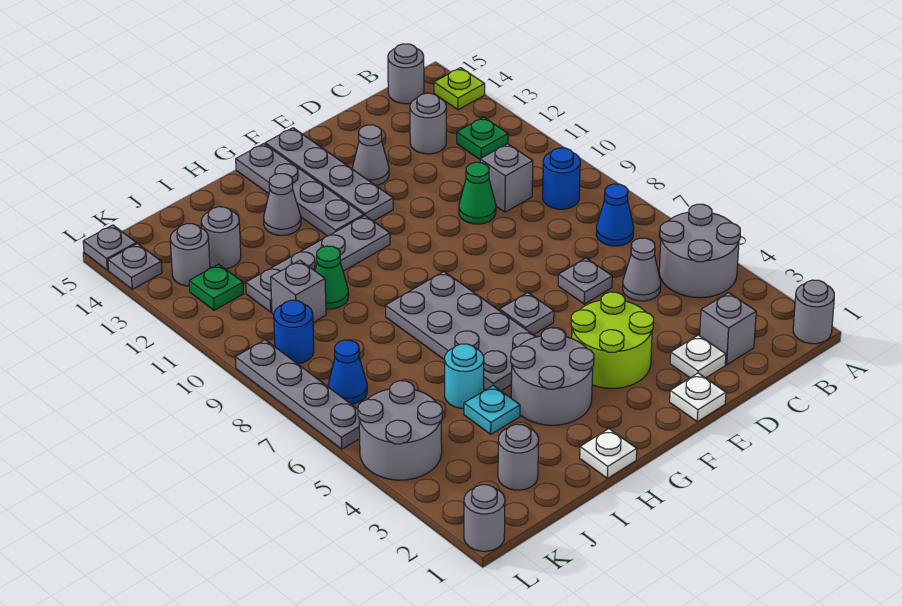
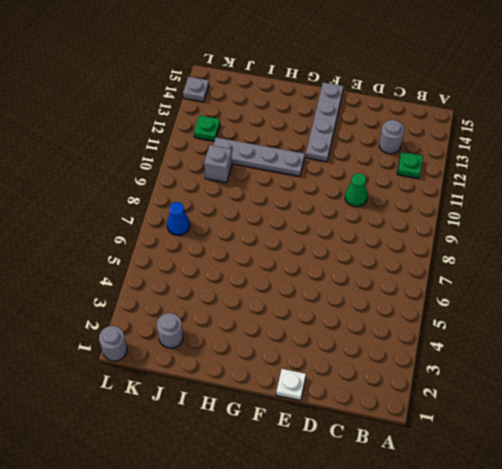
none -> grey round brick A1 level 1
none -> grey round brick A4:B5 level 1
none -> lime plate A14 level 1
none -> blue cone B7 level 1

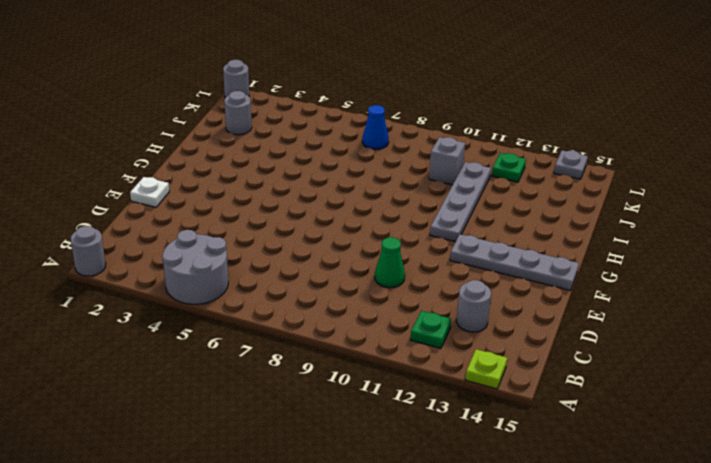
none -> blue cone B7 level 1
none -> blue round brick B9 level 1
none -> grey round brick B15 level 1
none -> grey brick C2 level 1

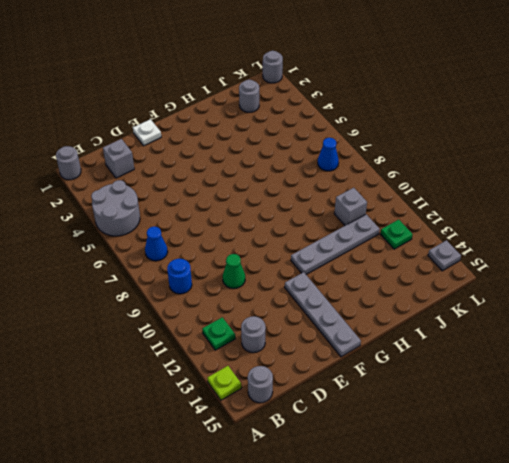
none -> grey cone C5 level 1
none -> grey brick C10 level 1
none -> white plate D2 level 1
none -> grey plate D6 level 1

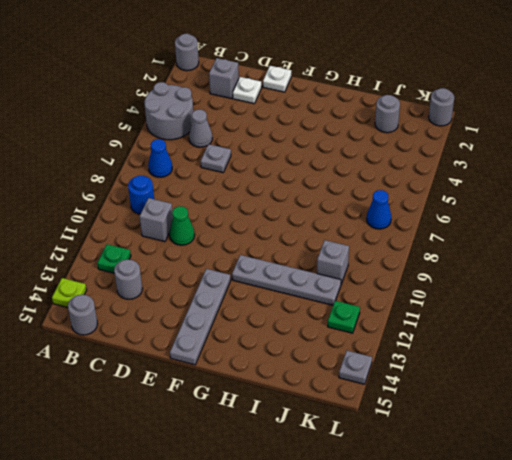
none -> lime round brick E3:F4 level 1
none -> grey cone E13 level 1
none -> grey plate F6 level 1
none -> grey round brick G3:H4 level 1

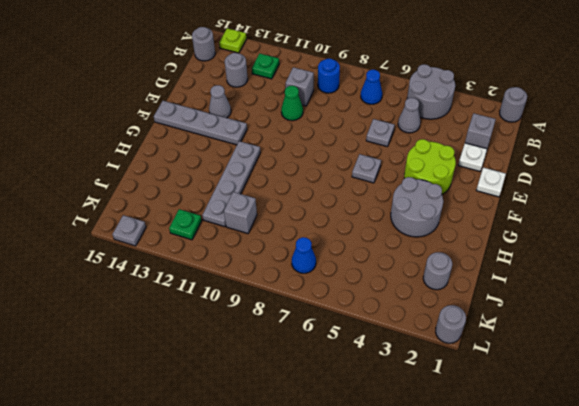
none -> grey plate G5:H8 level 1
none -> grey plate G12:G15 level 1
none -> white plate H1 level 1
none -> grey cone H13 level 1

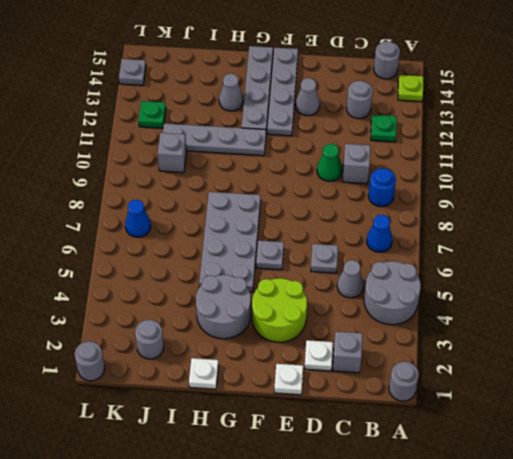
none -> cyan plate I4 level 1
none -> cyan round brick I5 level 1
none -> green cone I10 level 1
none -> grey round brick J13 level 1

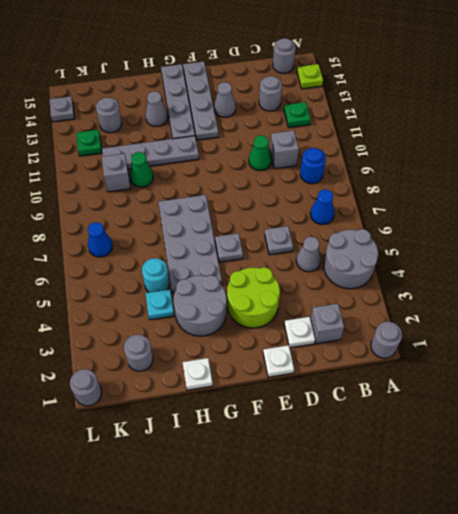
none -> grey round brick K4:L5 level 1
none -> blue round brick K9 level 1
none -> grey round brick K13 level 1
none -> grey plate L6:L9 level 1

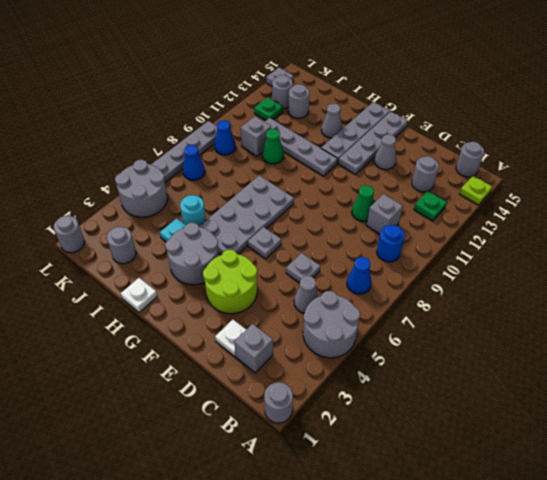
blue cone K9 level 1 -> blue round brick K9 level 1
none -> white plate E1 level 1
none -> grey plate L15 level 1

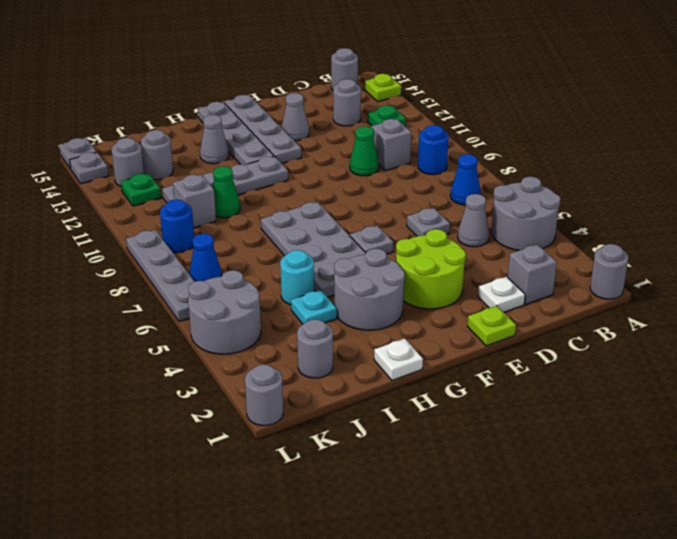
lime plate E1 level 1 -> white plate E1 level 1

